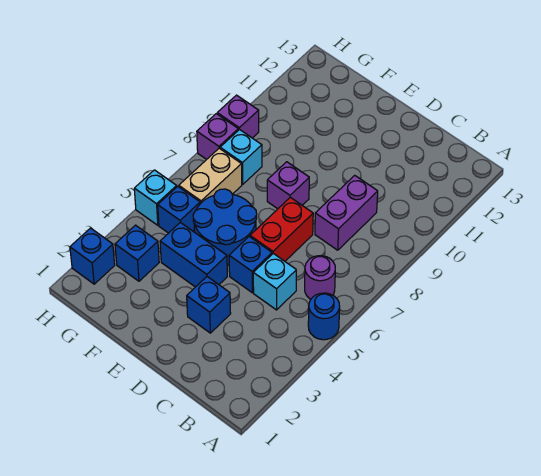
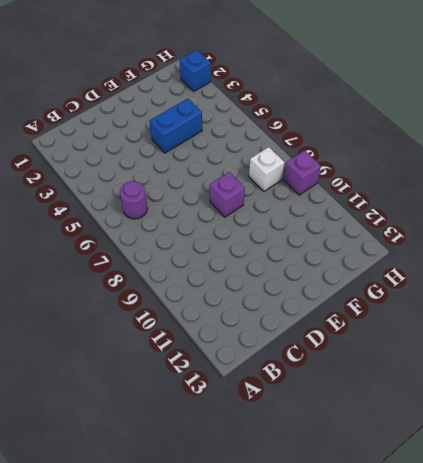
white brick G8 level 1 -> cyan brick G8 level 1
none -> blue round brick A5 level 1
none -> cyan brick C5 level 1
none -> purple brick C8:C9 level 1

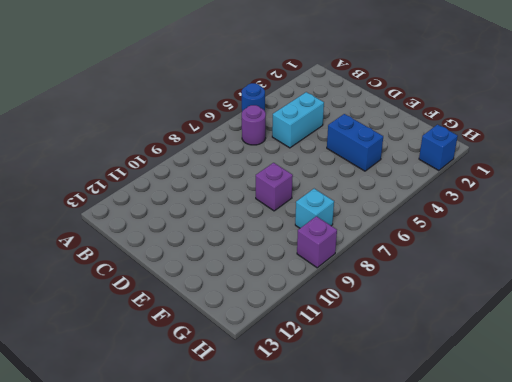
cyan brick C4:C5 level 1 -> cyan brick C5 level 1
none -> purple brick C8:C9 level 1
none -> blue brick D3 level 1
none -> blue brick D5 level 1

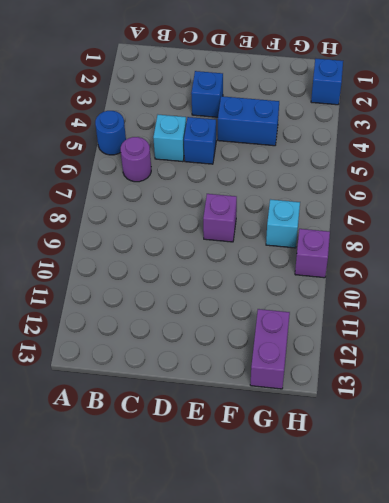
purple brick G12:G13 level 1 -> purple brick C8:C9 level 1
none -> red brick D6:D7 level 1
none -> blue round brick E5:F6 level 1
none -> blue brick G3 level 1

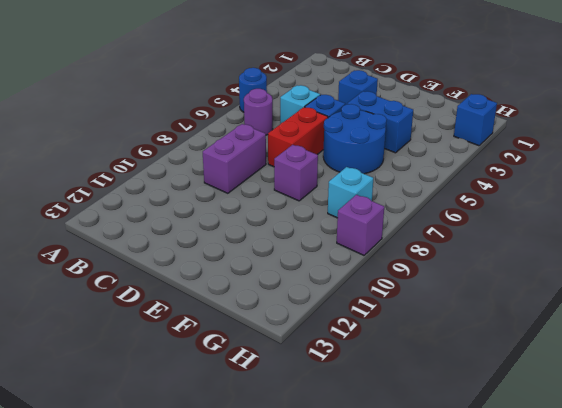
none -> blue brick G3 level 1
none -> blue brick G5 level 1
none -> tan brick G6:G7 level 1

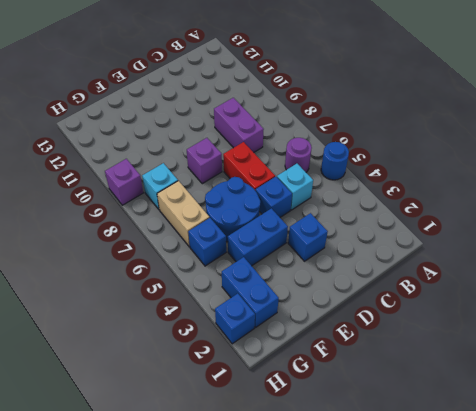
blue brick G2:G3 level 1 -> blue brick G3 level 1
none -> cyan brick H5 level 1
none -> purple brick H8 level 1

